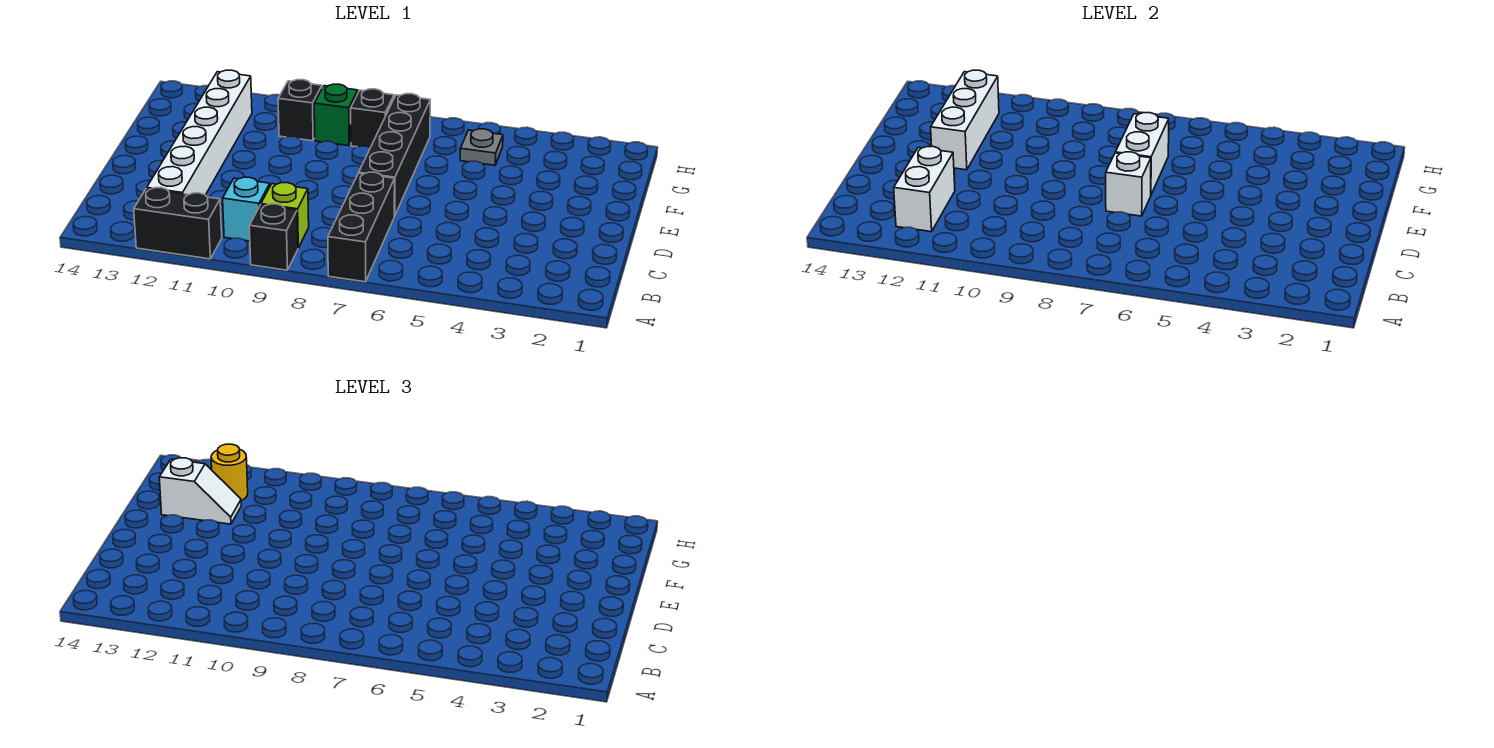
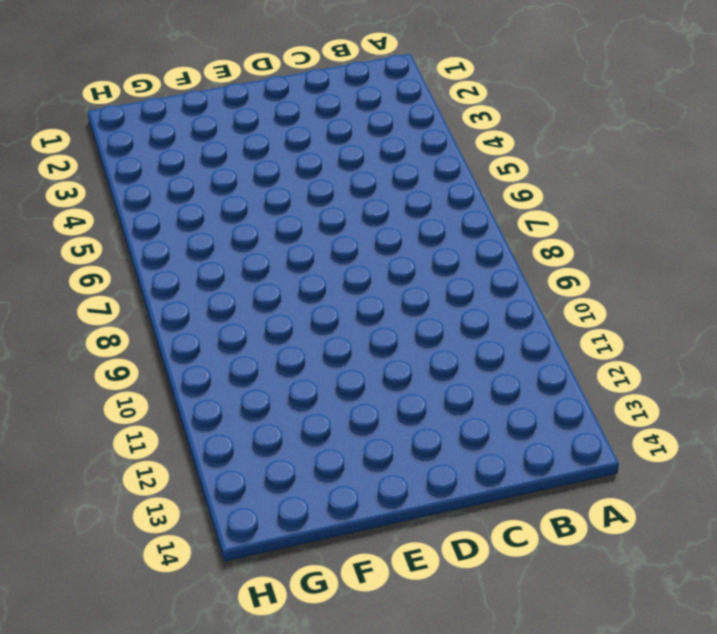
none -> black brick A7:C7 level 1
none -> black brick A9 level 1
none -> black brick A11:A12 level 1

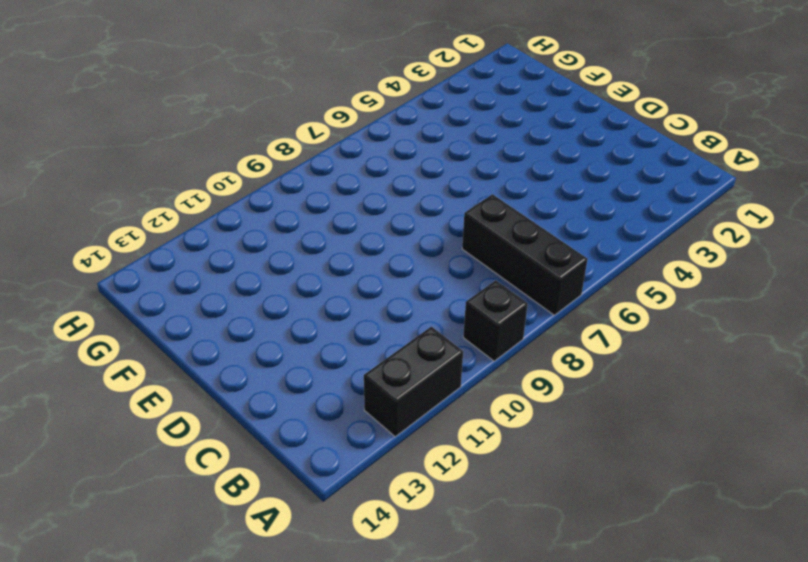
none -> lime brick B9 level 1
none -> cyan brick B10 level 1
none -> white brick B12:G12 level 1

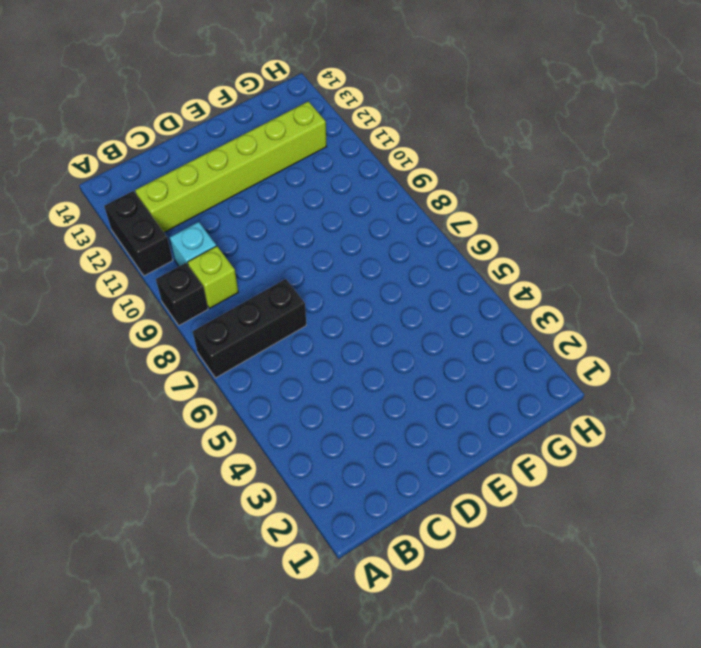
lime brick B12:G12 level 1 -> white brick B12:G12 level 1
none -> black brick D7:G7 level 1
none -> grey plate G5 level 1
none -> black brick G8 level 1

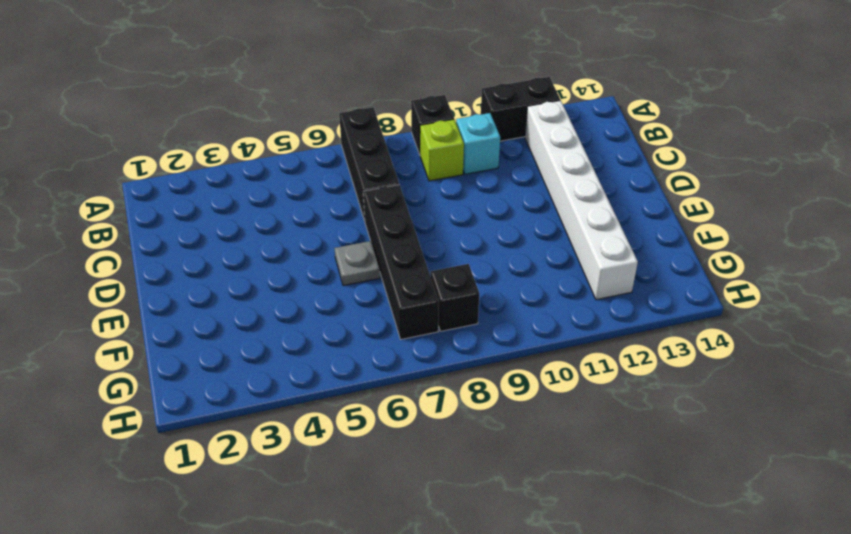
grey plate E6 level 1 -> grey plate G5 level 1
none -> green brick G9 level 1
none -> black brick G10 level 1
none -> white brick B12:C12 level 2

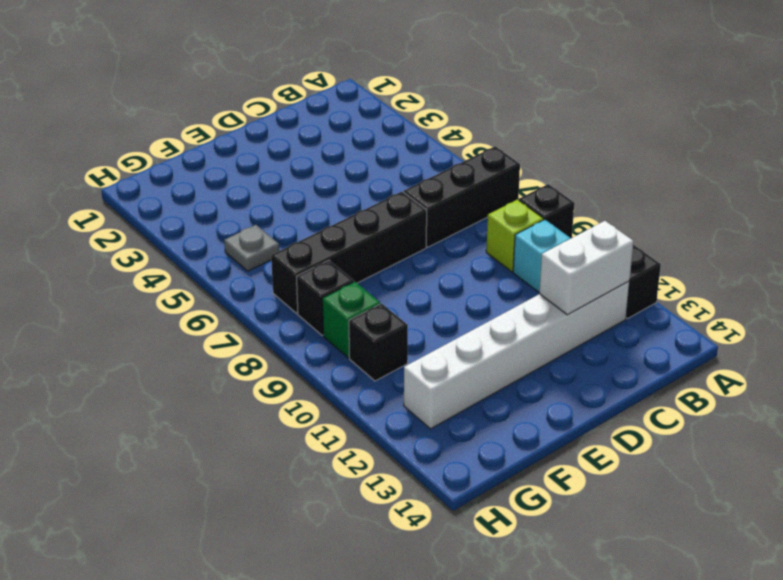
none -> white brick D7 level 2
none -> white brick E7:F7 level 2
none -> white brick E12:G12 level 2

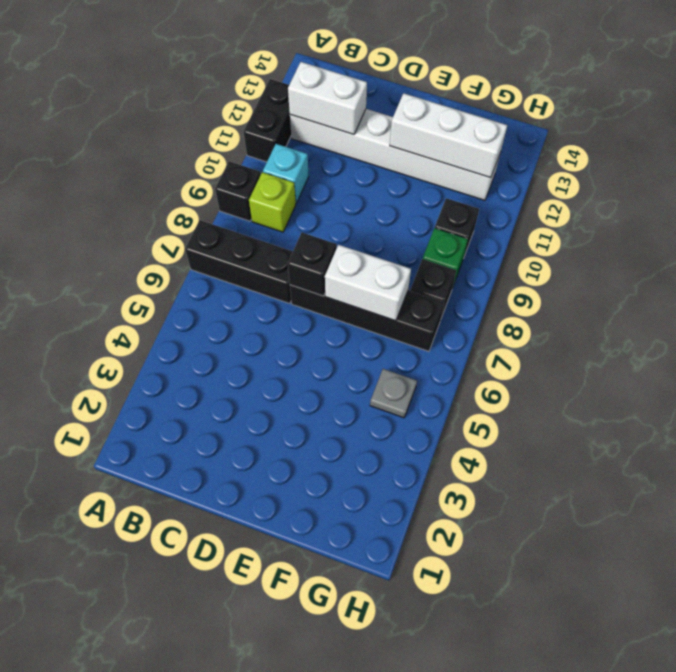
black brick D7 level 2 -> white brick D7 level 2
none -> white slope F12:F13 level 3 top 13
none -> yellow round brick G12 level 3

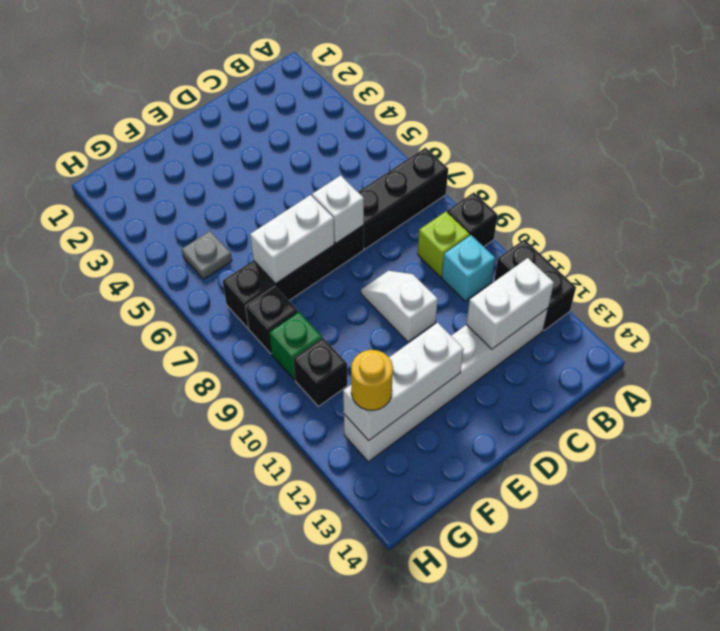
white slope D9:D10 level 1 top 10 -> white slope F12:F13 level 3 top 13

